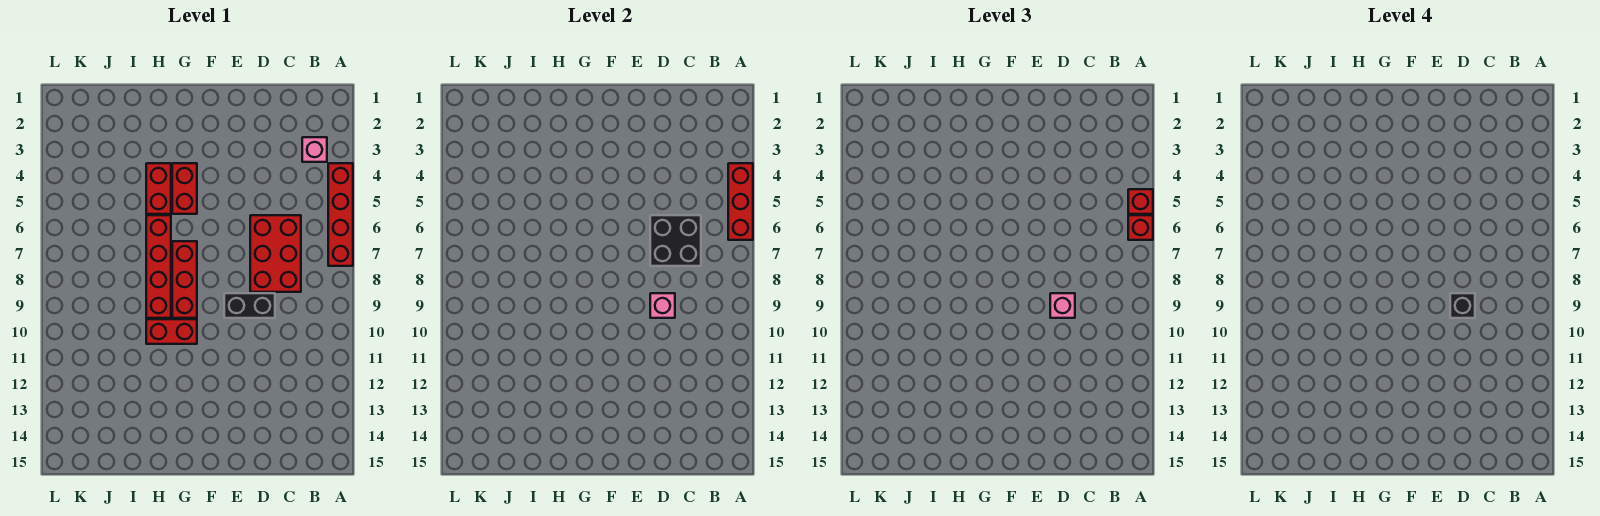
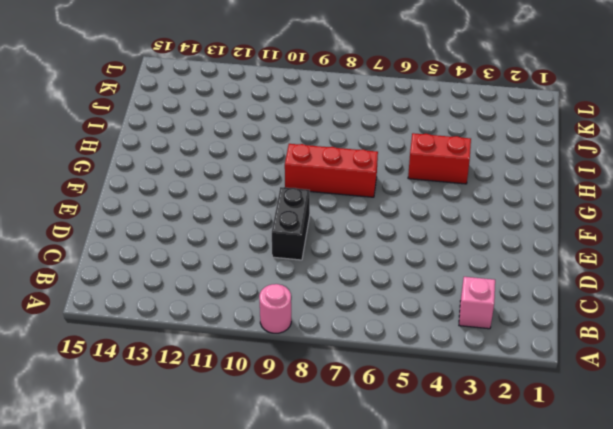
pink round brick A9 level 1 -> none
none -> red brick A4:A7 level 1
none -> red brick C6:D8 level 1
none -> red brick G4:G5 level 1

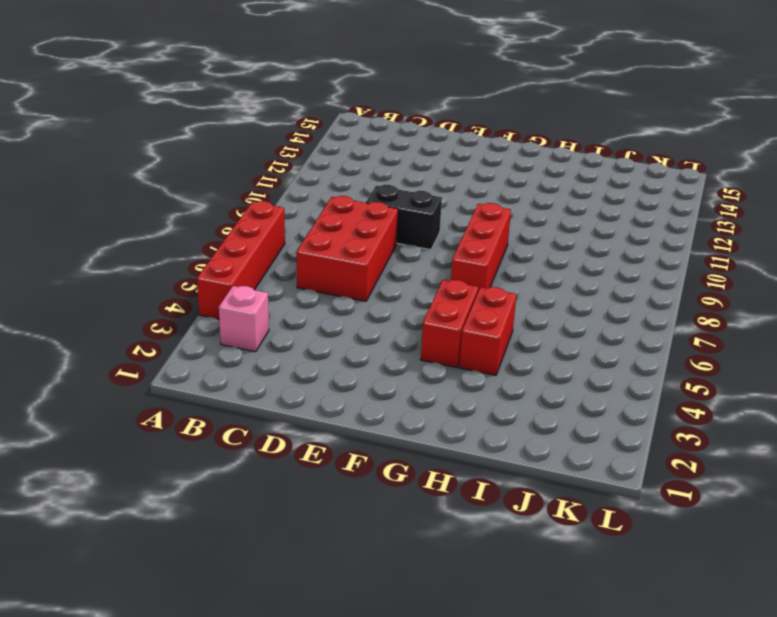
none -> red brick G10:H10 level 1
none -> red brick H6:H9 level 1
none -> red brick A4:A6 level 2

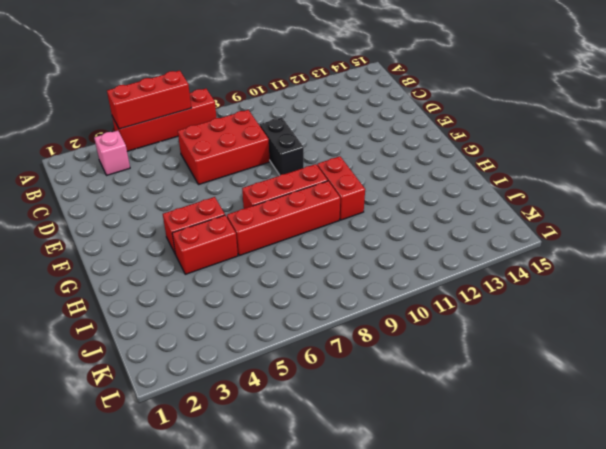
none -> black brick C6:D7 level 2
none -> pink brick D9 level 2
none -> red brick A5 level 3

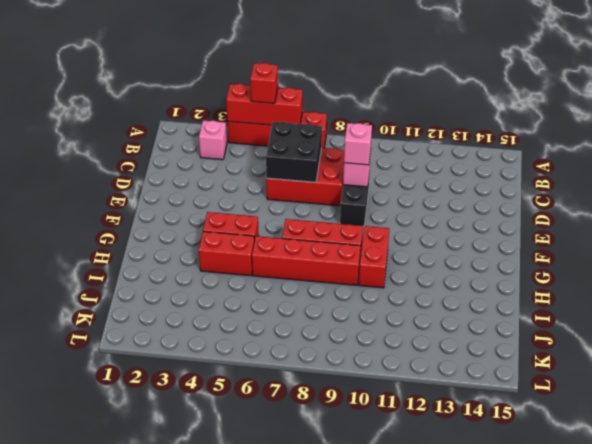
none -> red brick A6 level 3
none -> black brick D9 level 4

